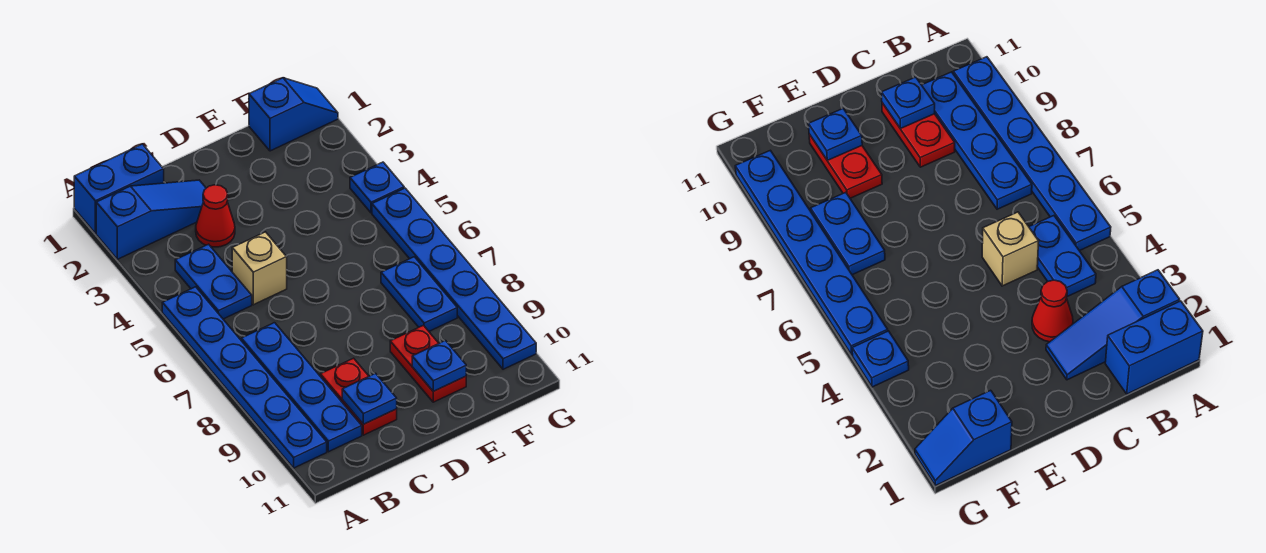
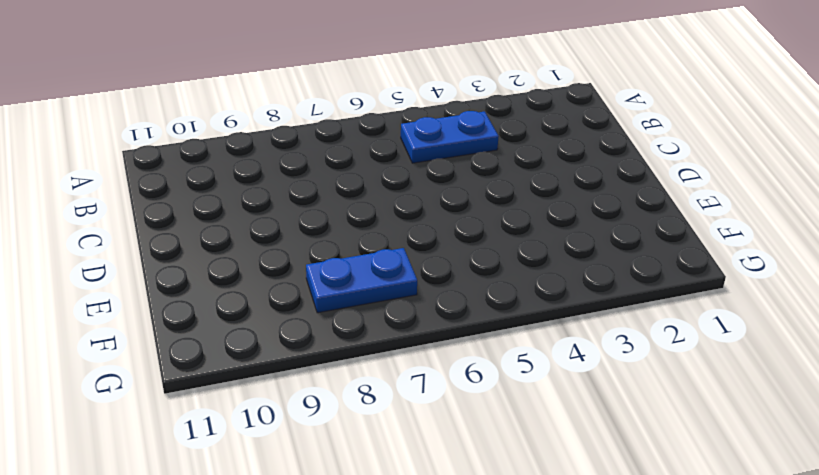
none -> blue brick A1:B1 level 1
none -> blue slope A2:C2 level 1 top A
none -> blue plate A5:A10 level 1

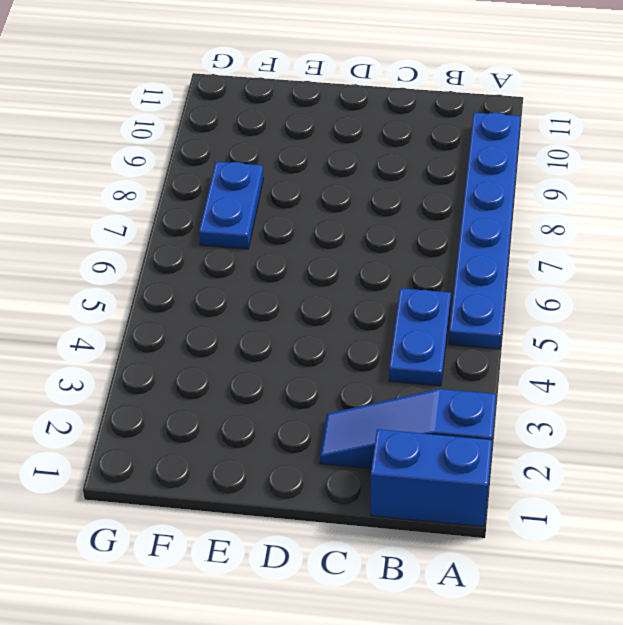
none -> blue plate B7:B10 level 1
none -> red cone C3 level 1
none -> tan brick C5 level 1

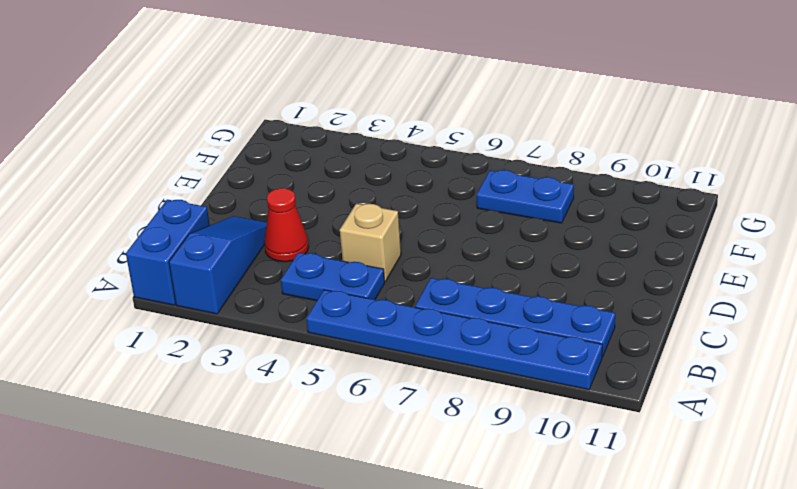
none -> red plate C9:C10 level 1
none -> red plate E9:E10 level 1
none -> blue slope F1:G1 level 1 top F

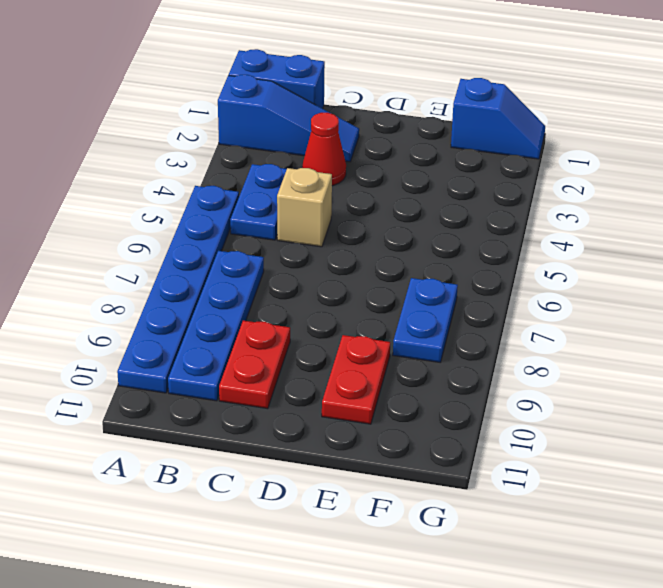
none -> blue plate G4 level 1
none -> blue plate G5:G10 level 1
none -> blue plate C10 level 2

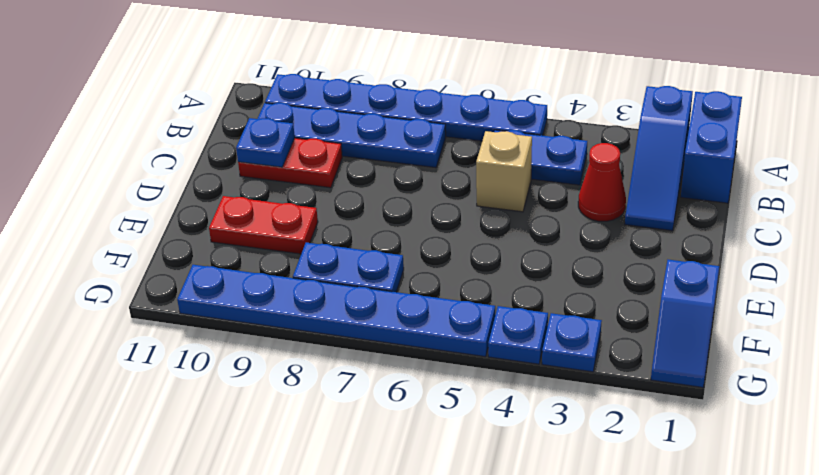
blue plate G3 level 1 -> blue plate E10 level 2

